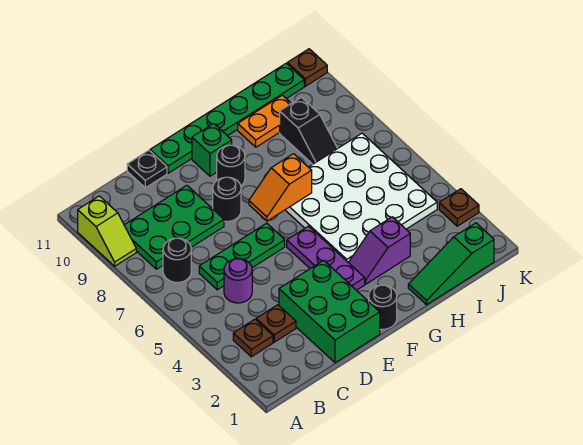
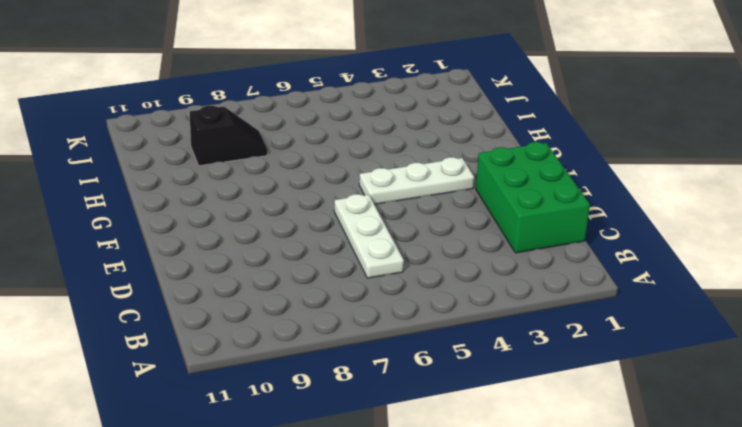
green brick C1:E2 level 1 -> green brick D1:E3 level 1
white plate C6:E6 level 1 -> green plate C6:E6 level 1
white plate F3:F5 level 1 -> purple plate F3:F5 level 1
none -> lime slope A9:A10 level 1 top 10
none -> brown plate B3 level 1
none -> black round brick B7 level 1

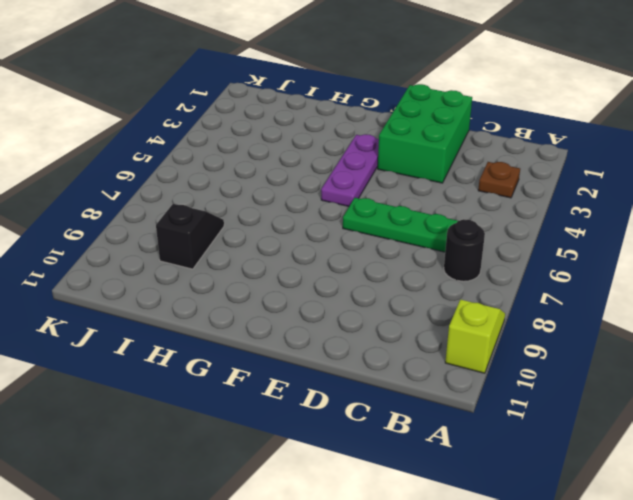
none -> green plate B8:D9 level 1
none -> brown plate C3 level 1
none -> purple round brick C5 level 1

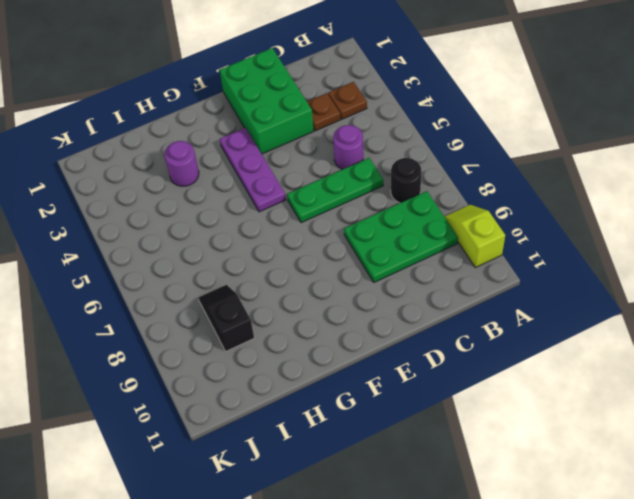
purple round brick H3 level 1 -> purple slope G3:H3 level 1 top H
none -> black plate D11 level 1
none -> black round brick E8 level 1
none -> green plate E11:J11 level 1

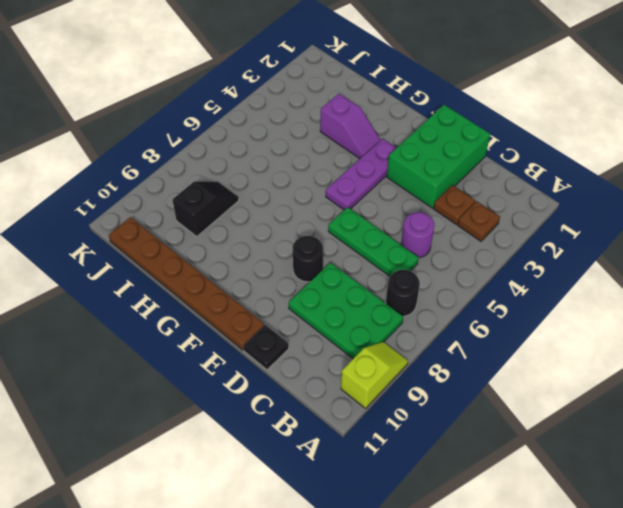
brown plate E11:J11 level 1 -> green plate E11:J11 level 1
none -> black round brick F1 level 1
none -> black round brick F9 level 1
none -> green brick F10 level 1

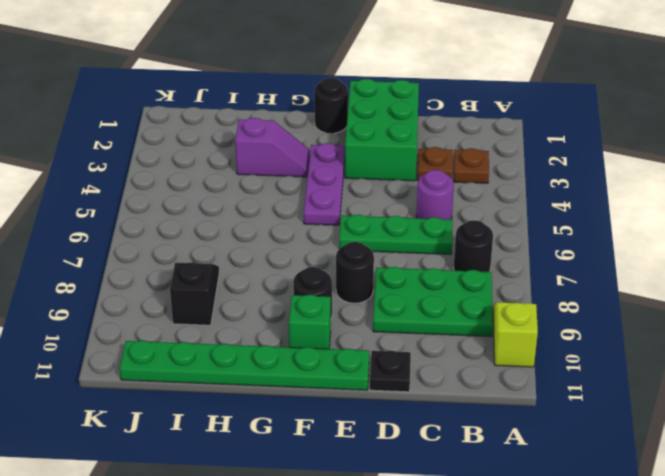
none -> white plate G4:J7 level 1
none -> green slope H1:J1 level 1 top J
none -> orange plate H10:I10 level 1

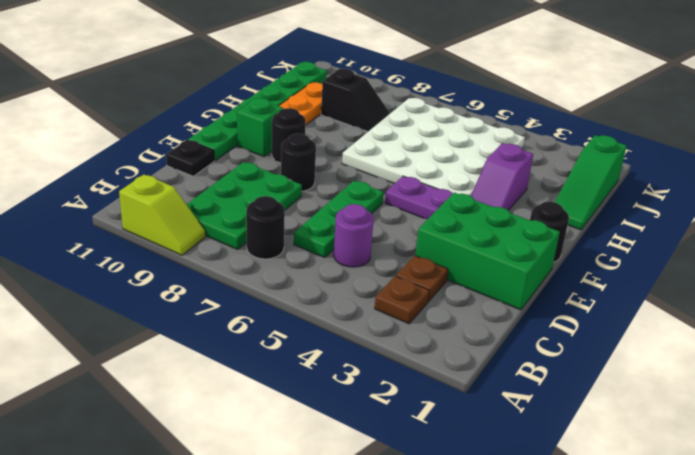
none -> brown plate K3 level 1
none -> brown plate K11 level 1
none -> orange slope F7:G7 level 2 top G

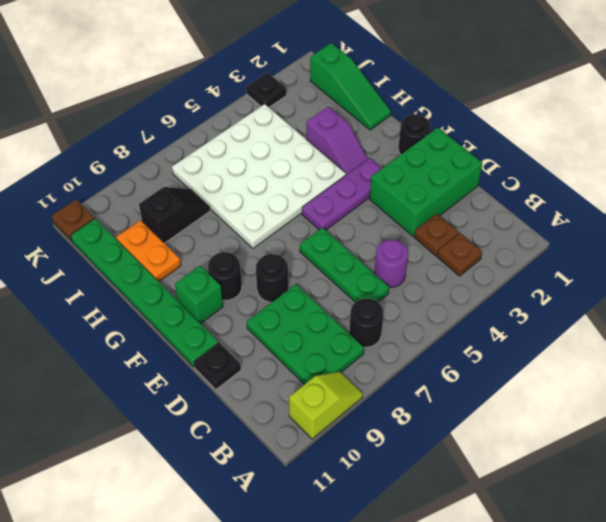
black plate K3 level 1 -> brown plate K3 level 1
none -> orange slope F7:G7 level 2 top G

